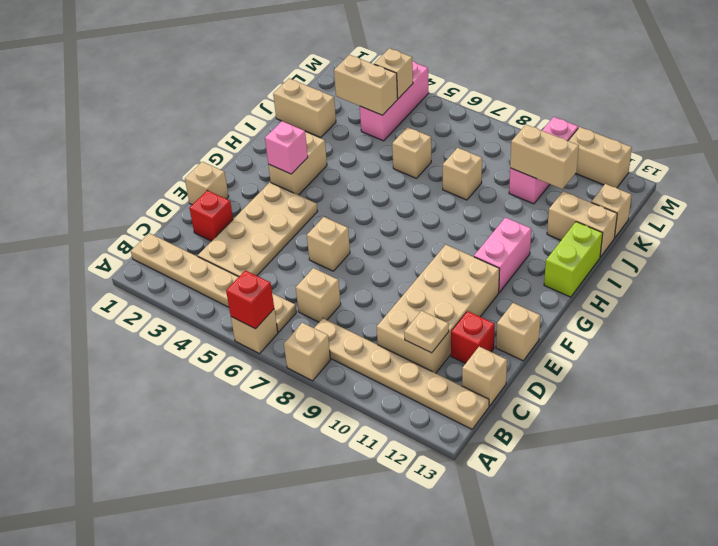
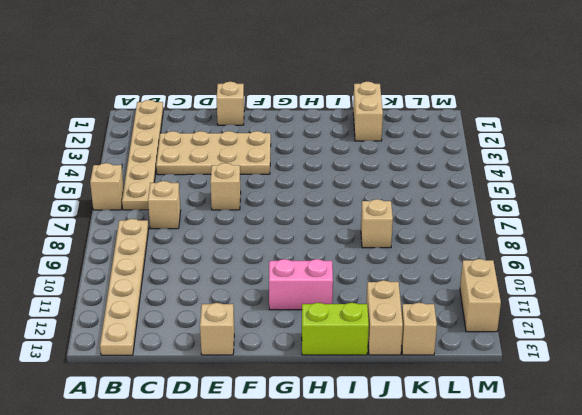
none -> tan brick A8 level 1
none -> tan brick C10:F11 level 1
none -> tan brick C13 level 1
none -> red brick D2 level 1

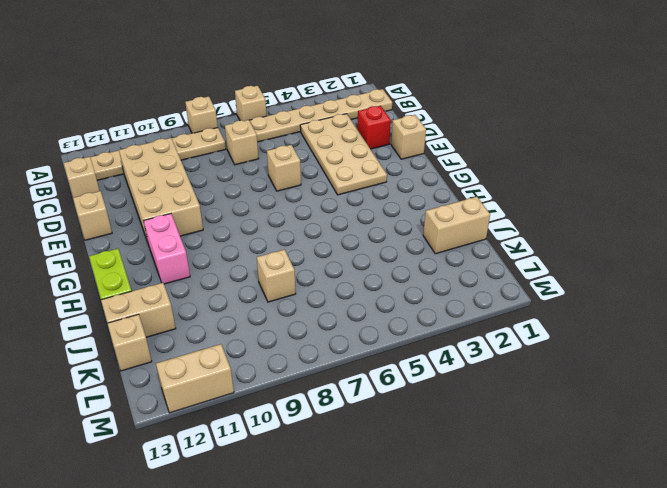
none -> red brick D12 level 1
none -> tan brick G3:H3 level 1
none -> tan brick J6 level 1
none -> pink brick K4:M4 level 1

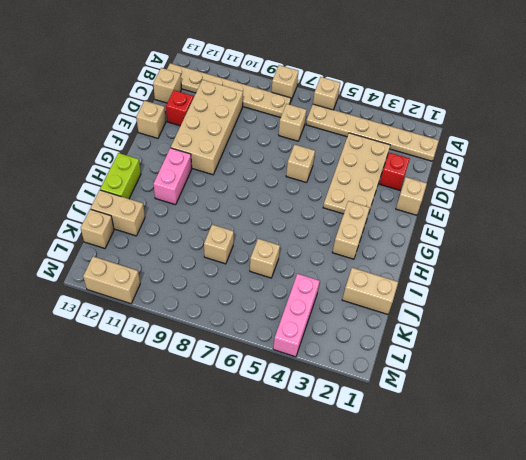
none -> pink brick K10:M10 level 1
none -> red brick A6 level 2
none -> tan plate C11 level 2
none -> pink brick G3 level 2

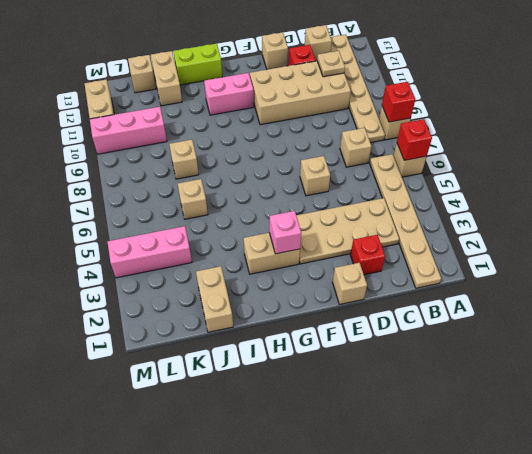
red brick A8 level 2 -> none
none -> tan brick K3:K4 level 2
none -> tan brick K10:K11 level 2
none -> tan brick L4 level 2

